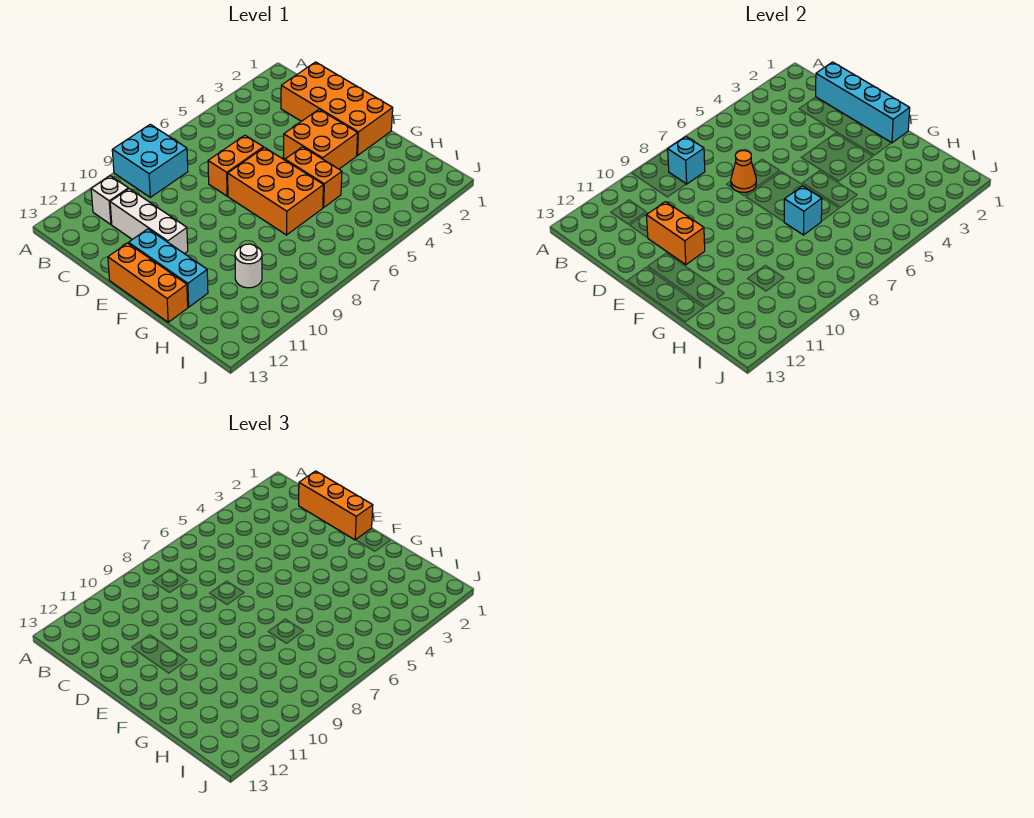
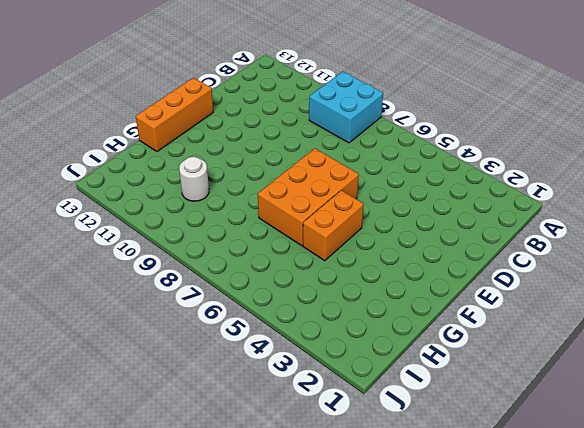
none -> white brick B11 level 1
none -> orange brick C1:F2 level 1
none -> white brick C11:E11 level 1

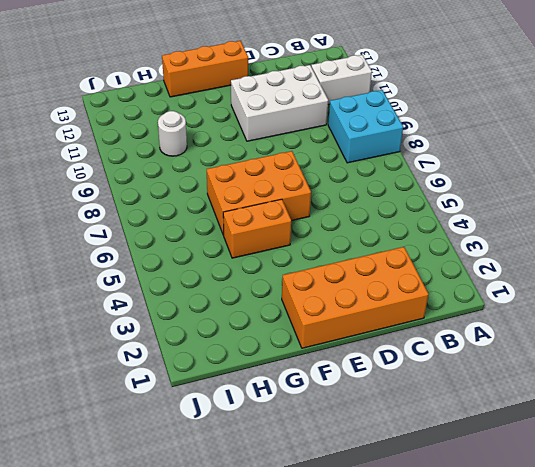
white brick A11:B11 level 1 -> white brick B11 level 1
white brick C10:E11 level 1 -> white brick C11:E11 level 1
none -> orange brick D6:D7 level 1
none -> orange brick E3:F4 level 1
none -> cyan brick E12:G12 level 1

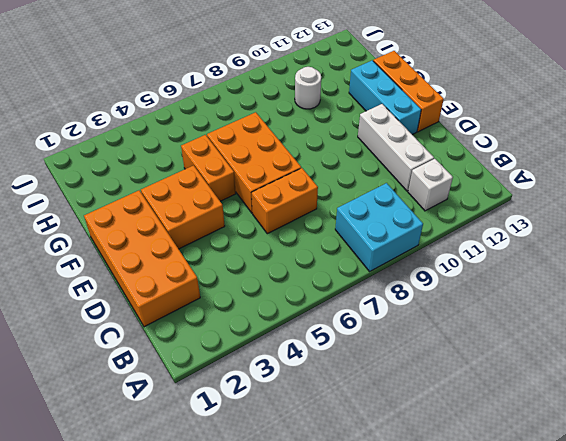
none -> cyan brick B8 level 2
none -> cyan brick C1:F1 level 2
none -> orange cone D7 level 2

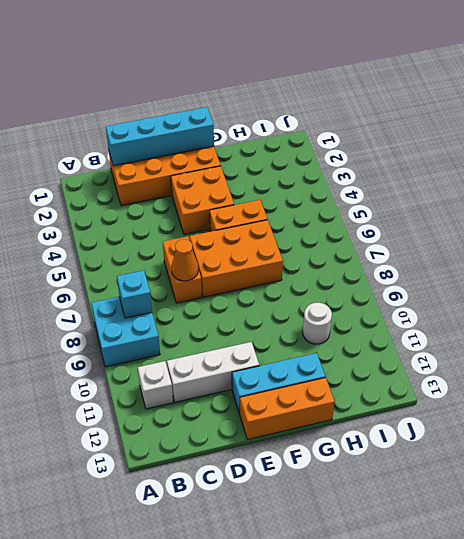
none -> orange brick D11:E11 level 2
none -> cyan brick G7 level 2
none -> orange brick C1:E1 level 3

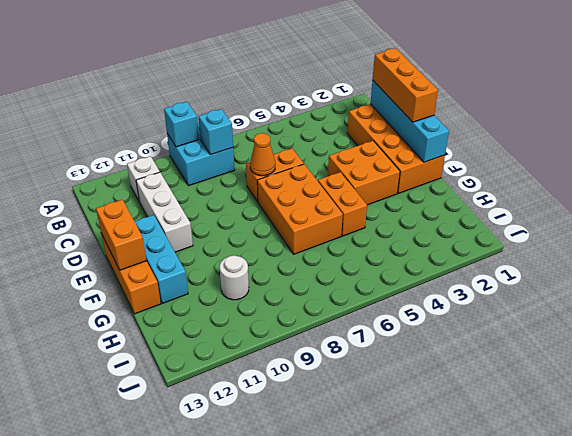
cyan brick A9 level 2 -> cyan brick G7 level 2
orange brick E13:F13 level 2 -> orange brick D11:E11 level 2

